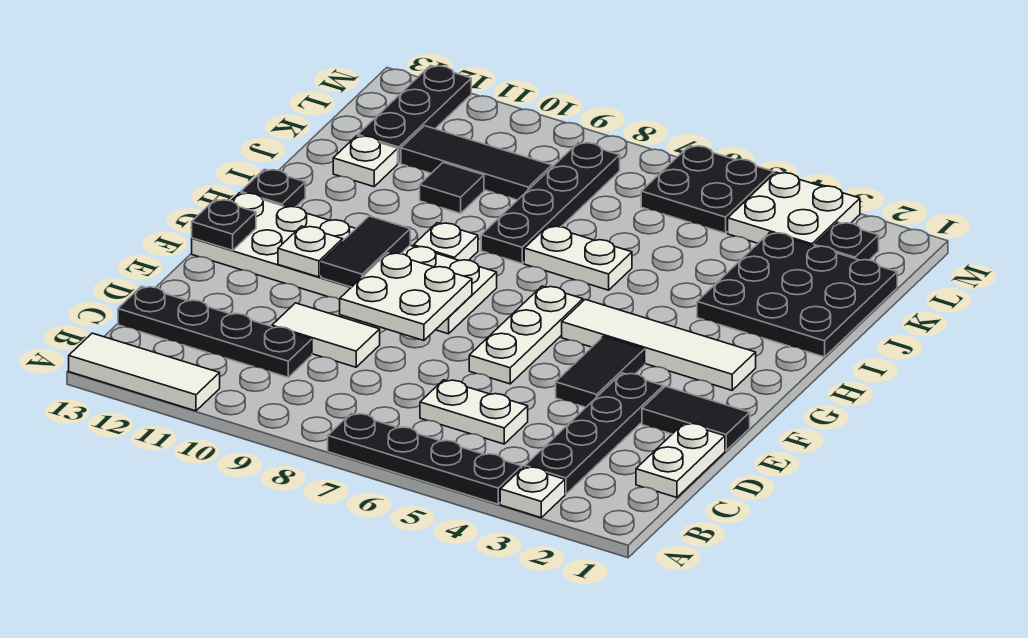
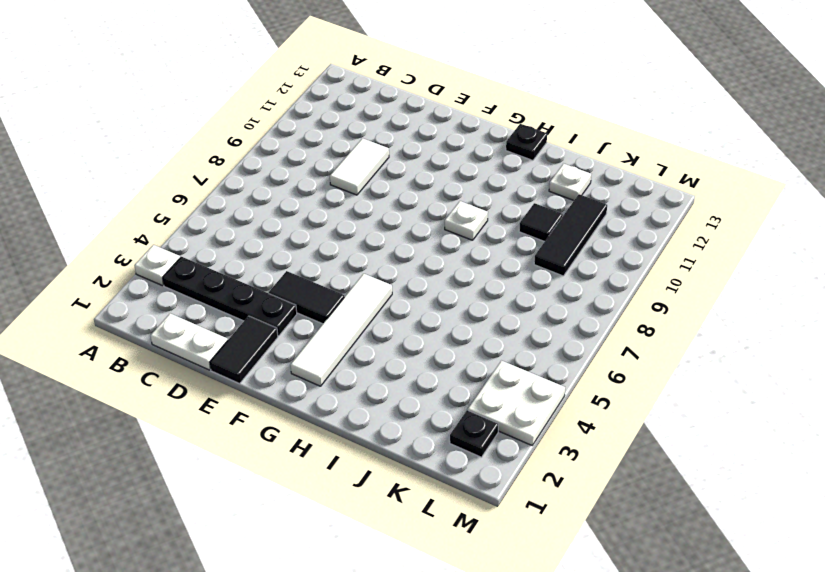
none -> black plate A4:A7 level 1
none -> white tile A11:A13 level 1
none -> white plate C5:C6 level 1

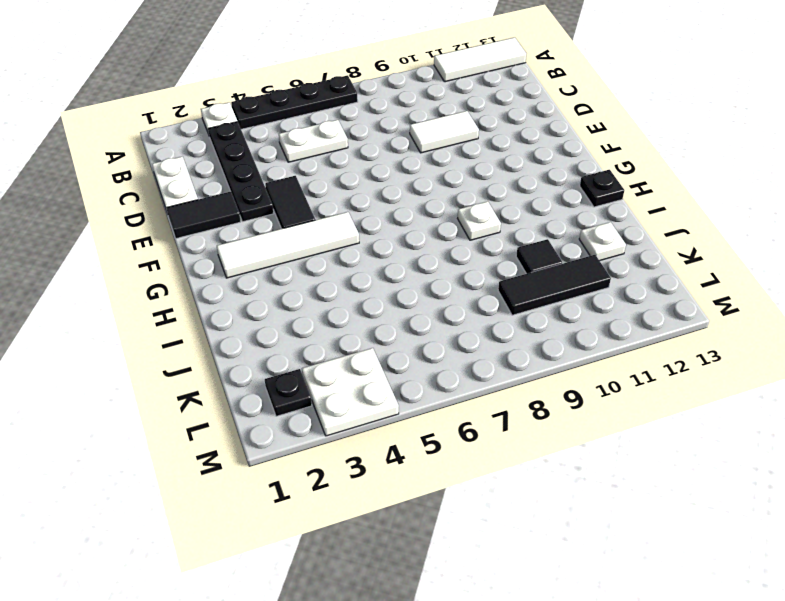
none -> black plate C10:C13 level 1
none -> white plate E6:G6 level 1
none -> white plate F8:G13 level 1

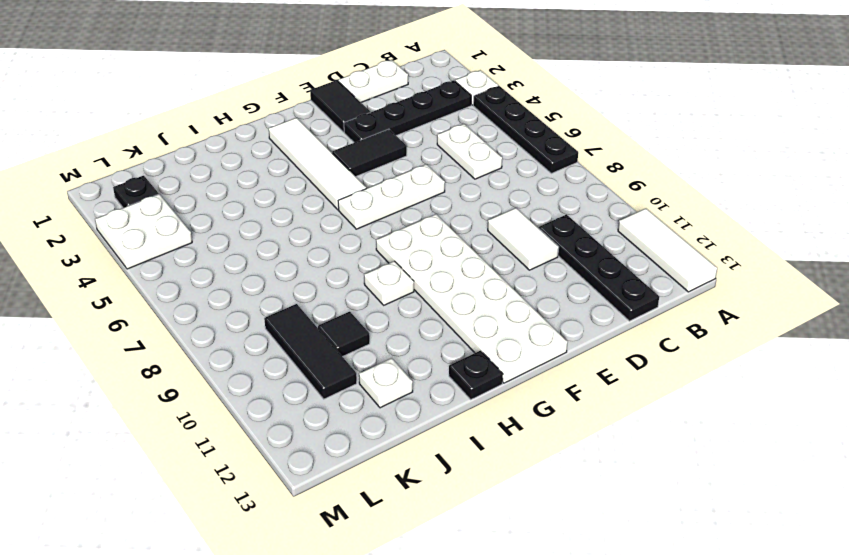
none -> black plate I1:K3 level 1
none -> white plate I6:I7 level 1
none -> black plate I8:L8 level 1

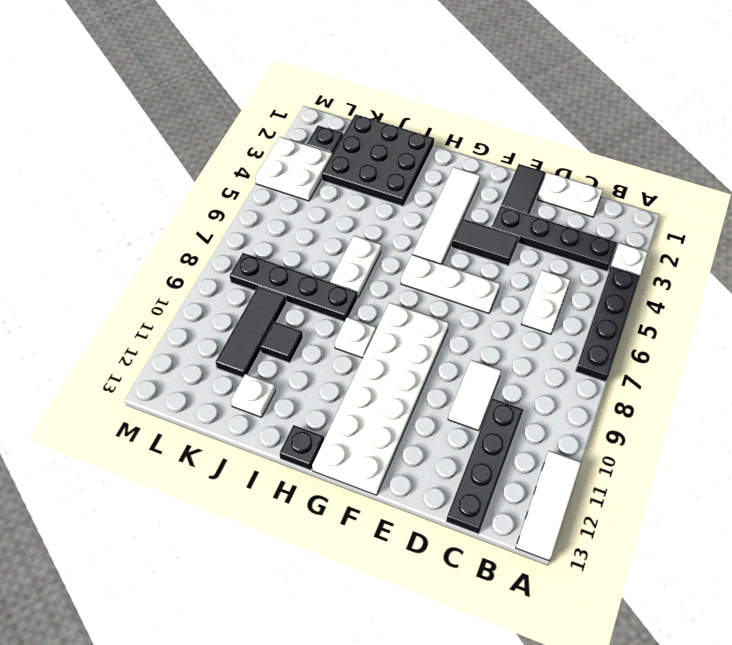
none -> black plate K12:M12 level 1
none -> black plate L5:M6 level 1
none -> white plate E8:F9 level 2

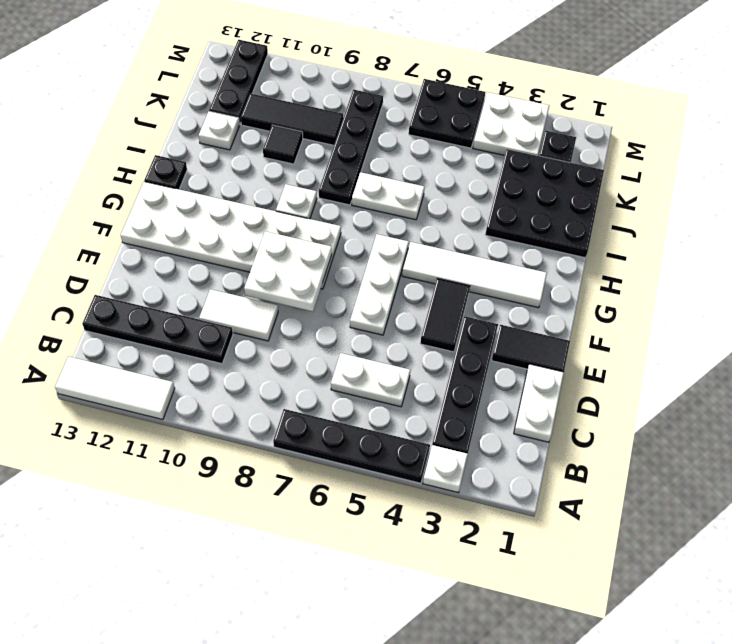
none -> black tile F10:G10 level 2
none -> white plate F11 level 2
none -> black plate F13 level 2

